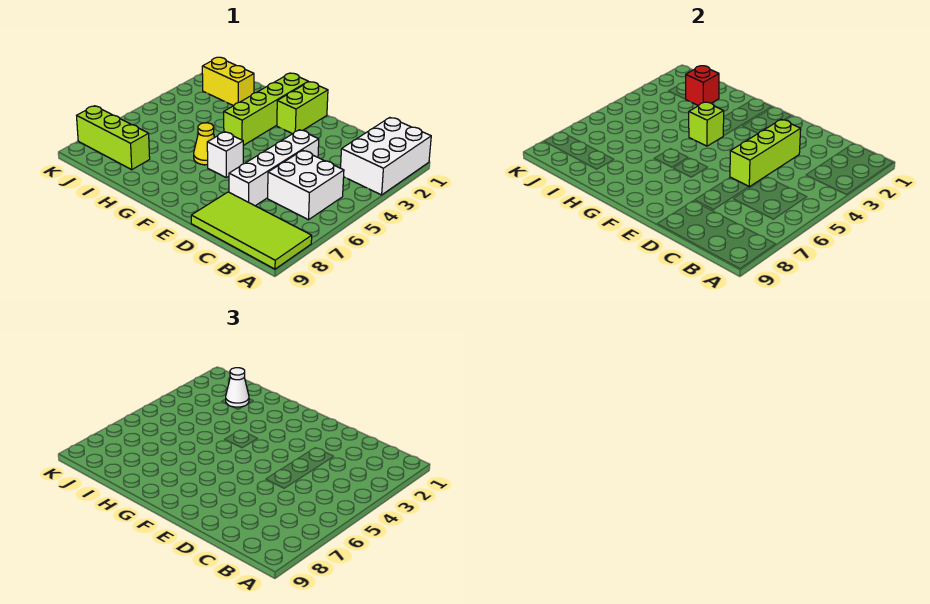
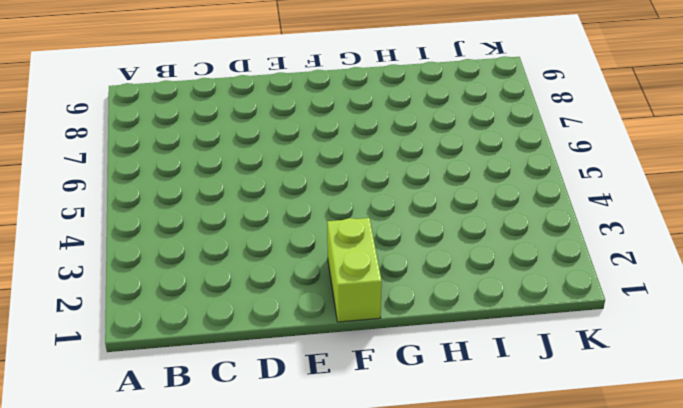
none -> white brick A1:B3 level 1
none -> lime tile A8:D9 level 1
none -> white brick B5:C6 level 1

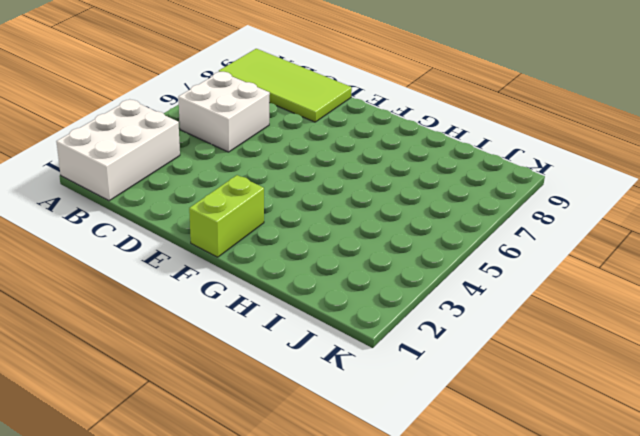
none -> white brick D4:D7 level 1
none -> white brick F6 level 1
none -> lime brick G1:G4 level 1

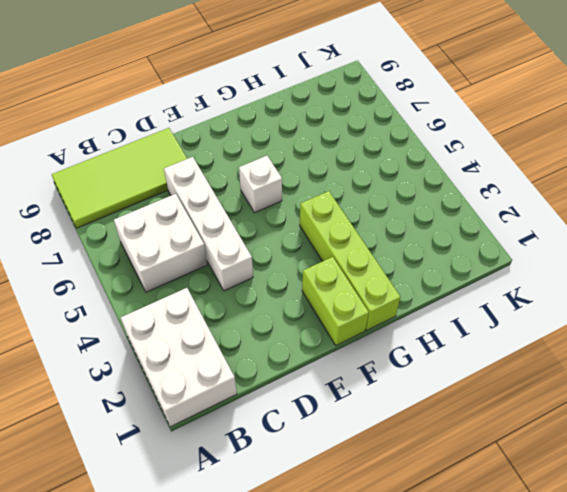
none -> yellow cone G6 level 1
none -> yellow brick I2:J2 level 1
none -> lime brick I8:K8 level 1

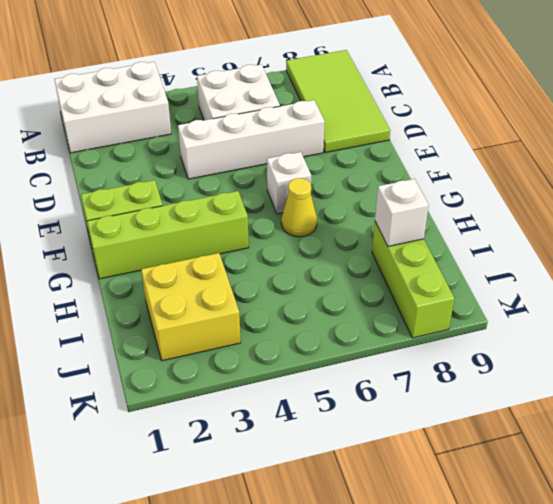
yellow brick I2:J3 level 1 -> yellow brick I2:J2 level 1
white brick I8 level 2 -> none
none -> lime brick D3:D5 level 2
none -> lime brick G4 level 2
none -> red brick I2 level 2

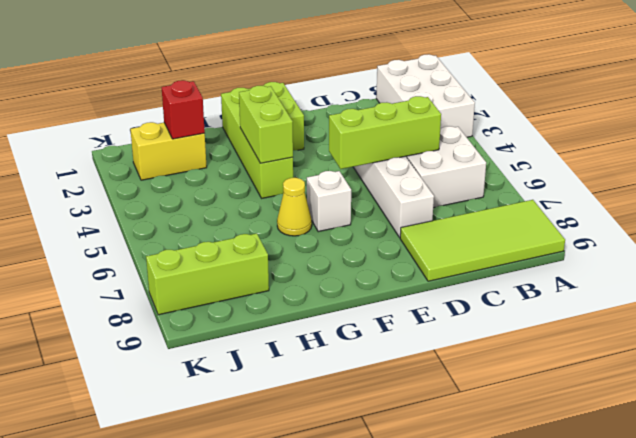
lime brick C5:E5 level 2 -> lime brick D3:D5 level 2
lime brick G3:G4 level 2 -> lime brick G4 level 2
none -> white cone I2 level 3

